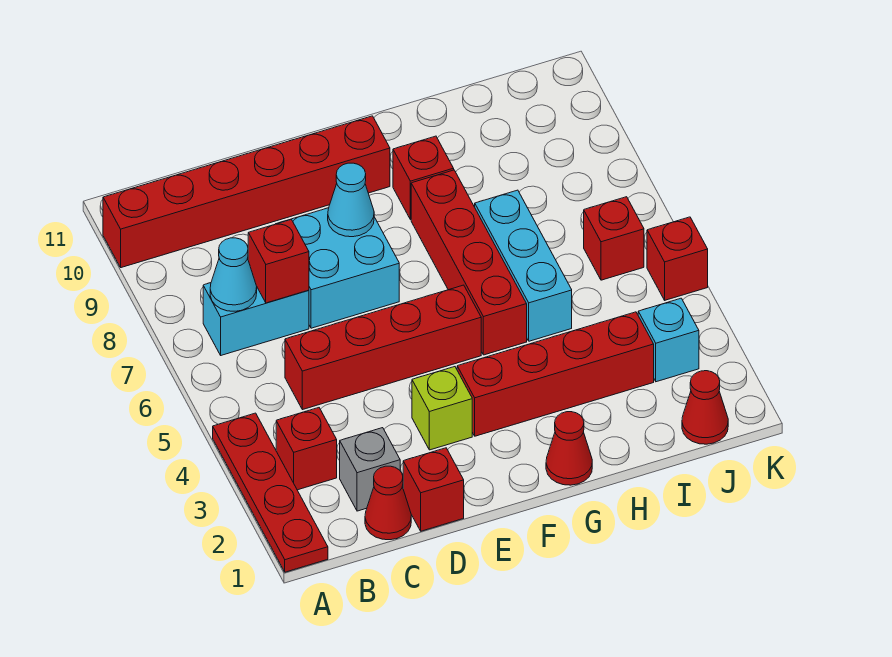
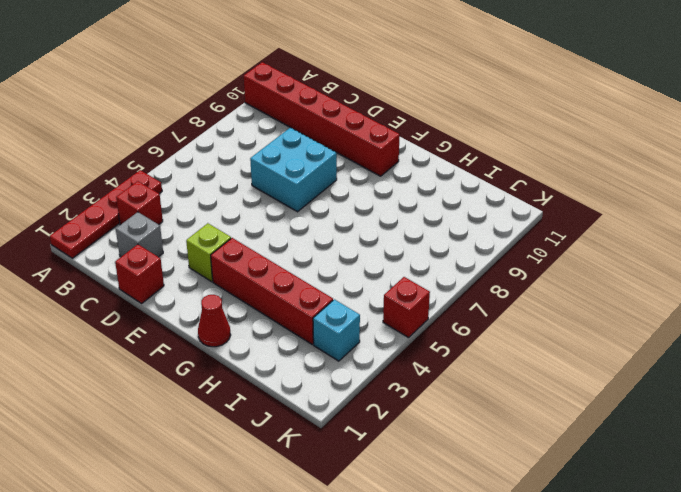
none -> cyan brick B7:C7 level 1
none -> red cone C1 level 1
none -> red brick C5:F5 level 1

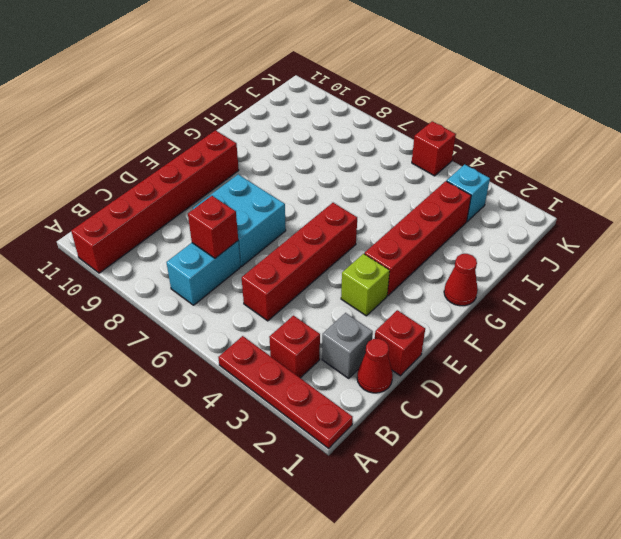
none -> red brick G5:G8 level 1
none -> red brick G9 level 1
none -> cyan brick H5:H7 level 1

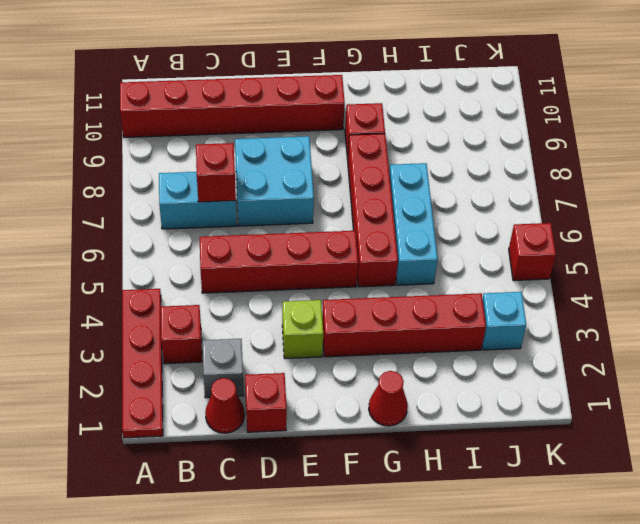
none -> red cone J1 level 1
none -> red brick J6 level 1
none -> cyan cone B7 level 2

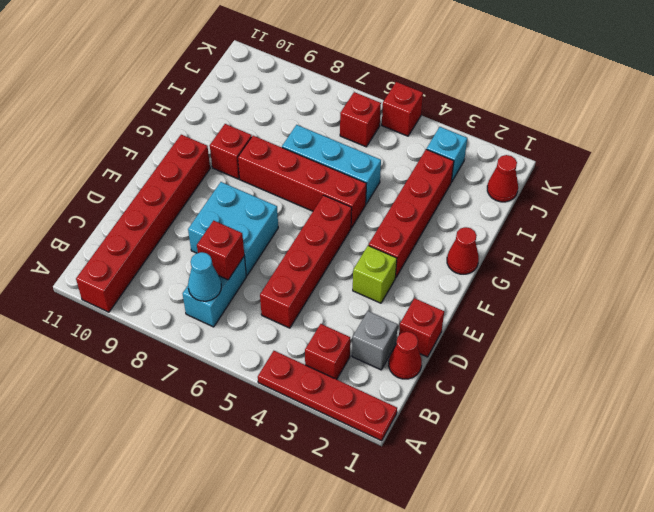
none -> cyan cone E8 level 2

